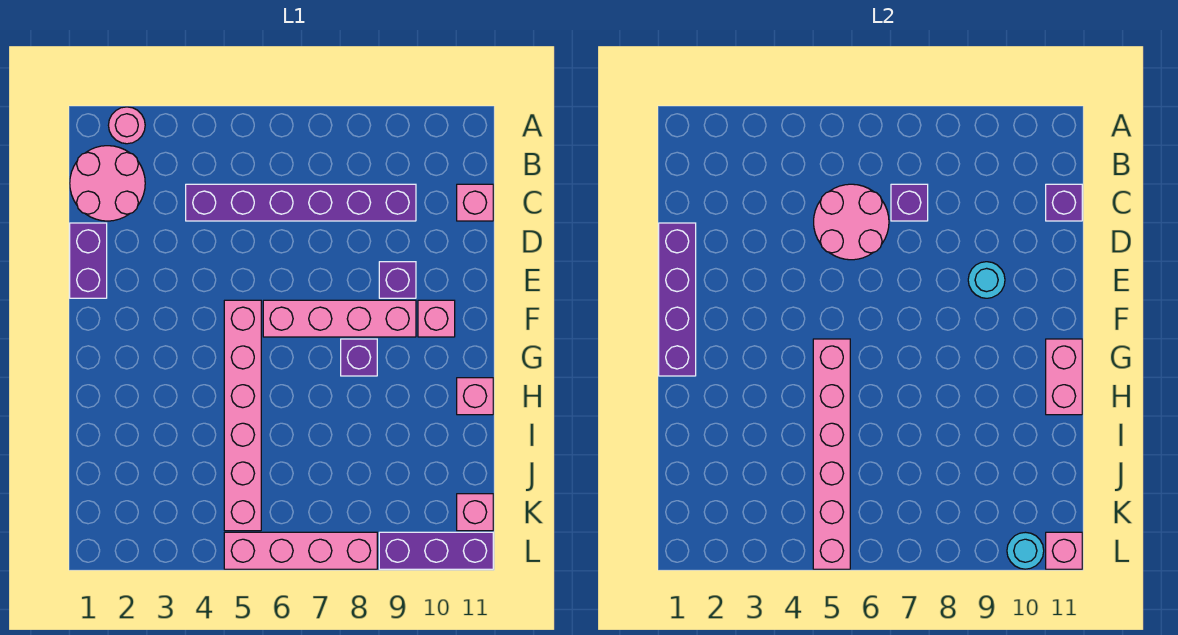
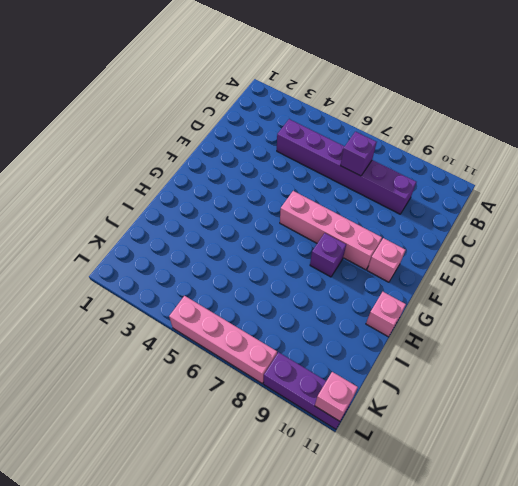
none -> pink round brick A2 level 1
none -> pink round brick B1:C2 level 1
none -> pink brick C11 level 1

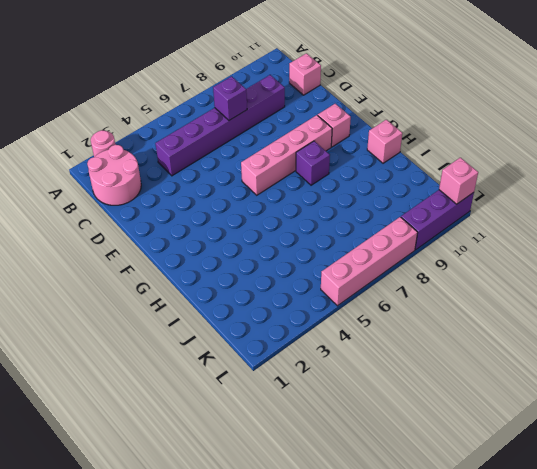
none -> purple brick D1:E1 level 1
none -> purple brick E9 level 1
none -> pink brick F5:K5 level 1

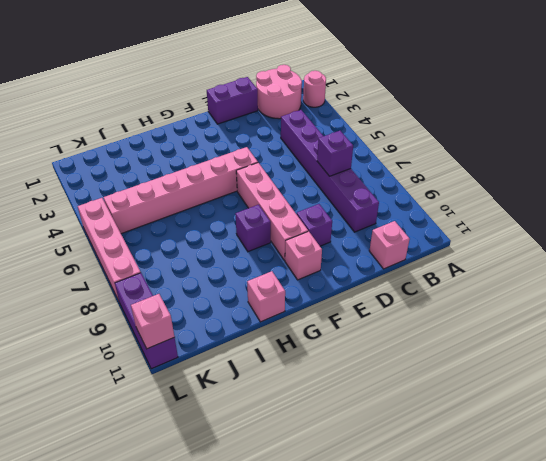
none -> pink brick K11 level 1
none -> pink round brick C5:D6 level 2
none -> purple brick C11 level 2

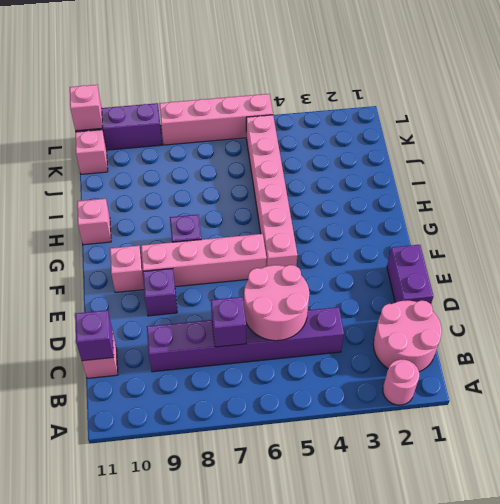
none -> purple brick D1:G1 level 2
none -> cyan round brick E9 level 2
none -> pink brick G5:L5 level 2

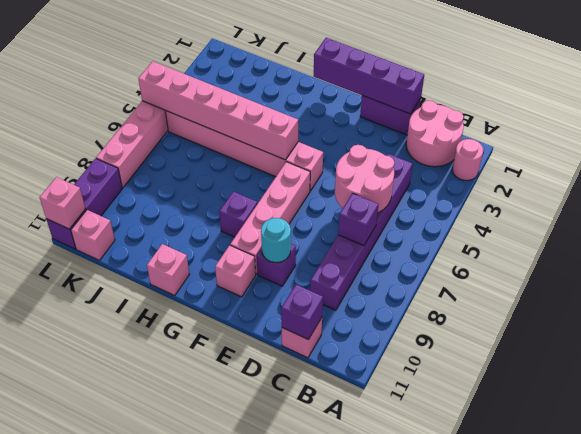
none -> pink brick G11:H11 level 2
none -> cyan round brick L10 level 2

